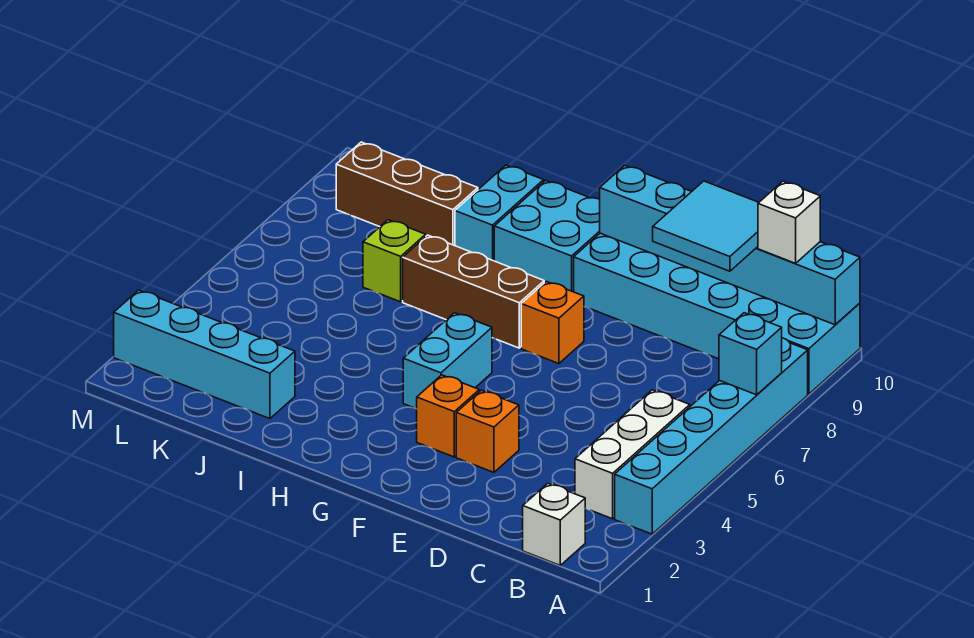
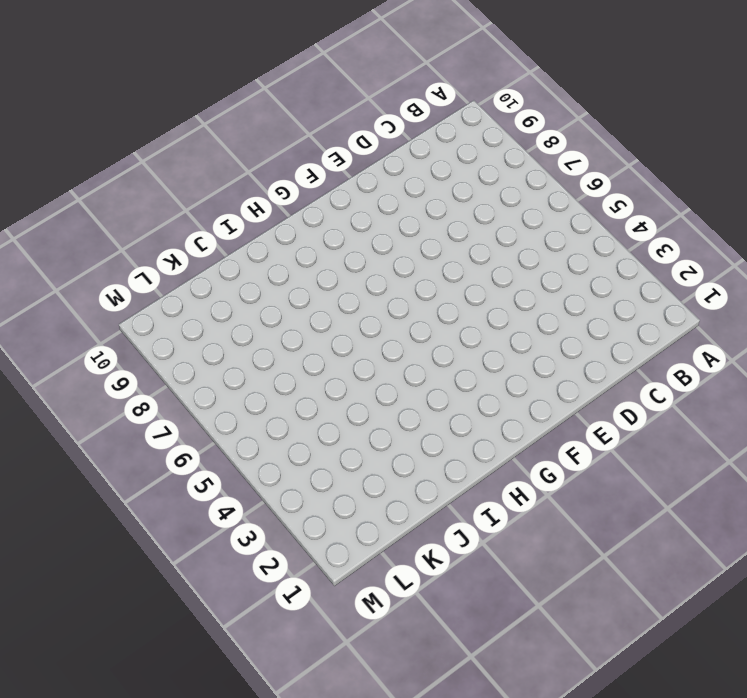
none -> cyan brick A3:A8 level 1
none -> cyan brick A9:F10 level 1
none -> white brick B1 level 1

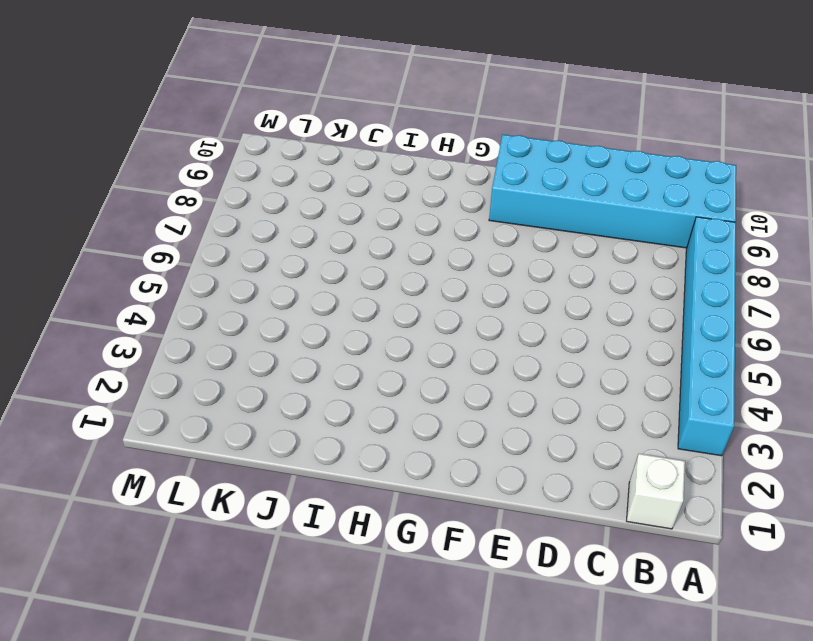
none -> white brick B3:B5 level 1
none -> orange brick E3 level 1
none -> orange brick F3 level 1

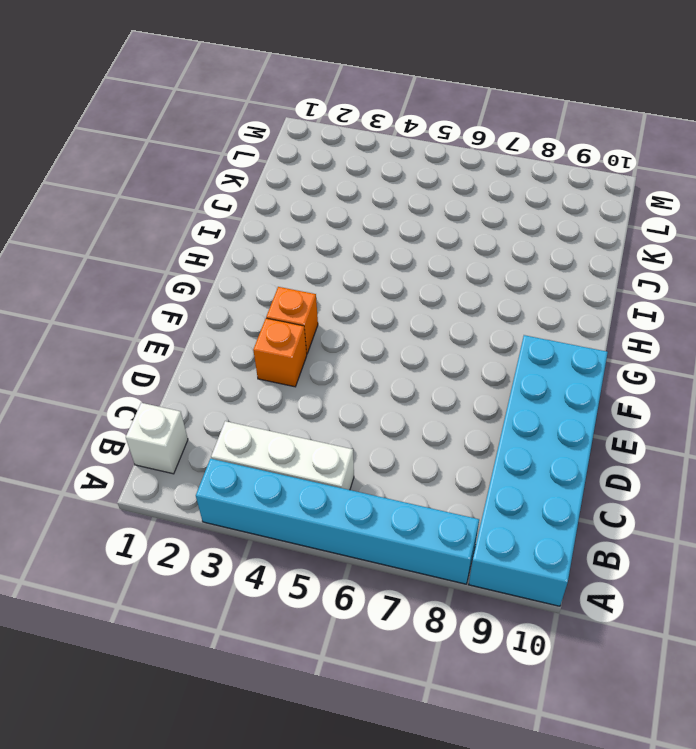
none -> orange brick F7 level 1
none -> cyan brick G4:G5 level 1
none -> brown brick G7:I7 level 1

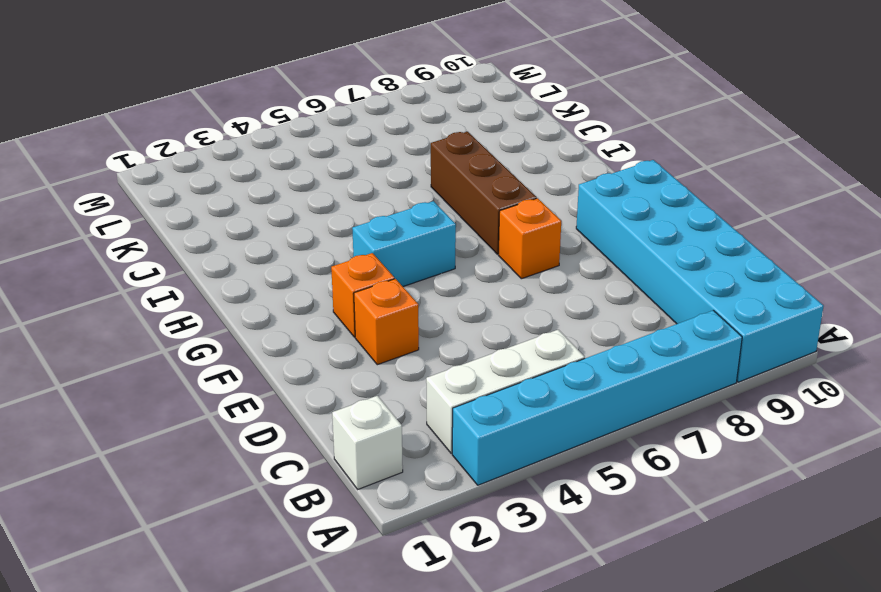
none -> cyan brick G9:H10 level 1
none -> cyan brick I9:I10 level 1
none -> cyan brick J2:M2 level 1

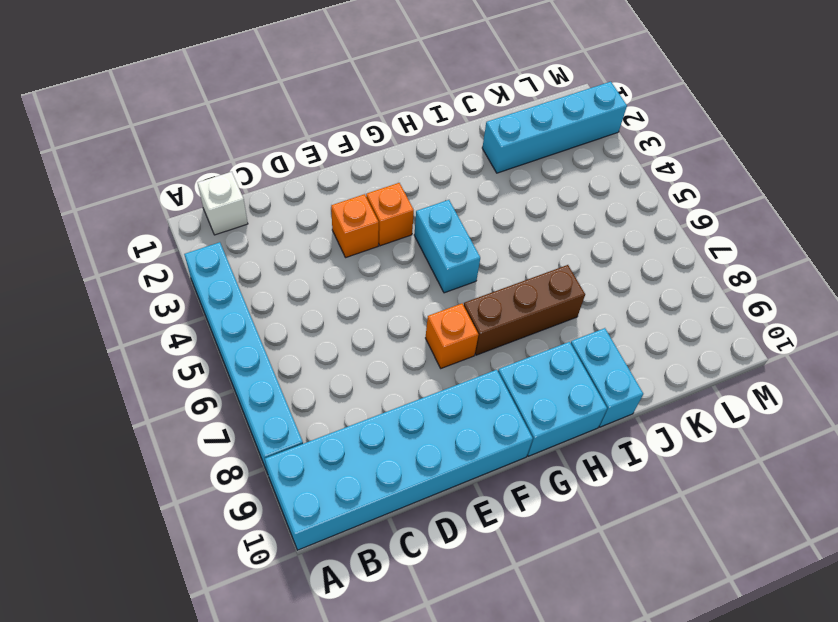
none -> white brick B3:B5 level 1
none -> lime brick J7 level 1
none -> brown brick J9:L9 level 1

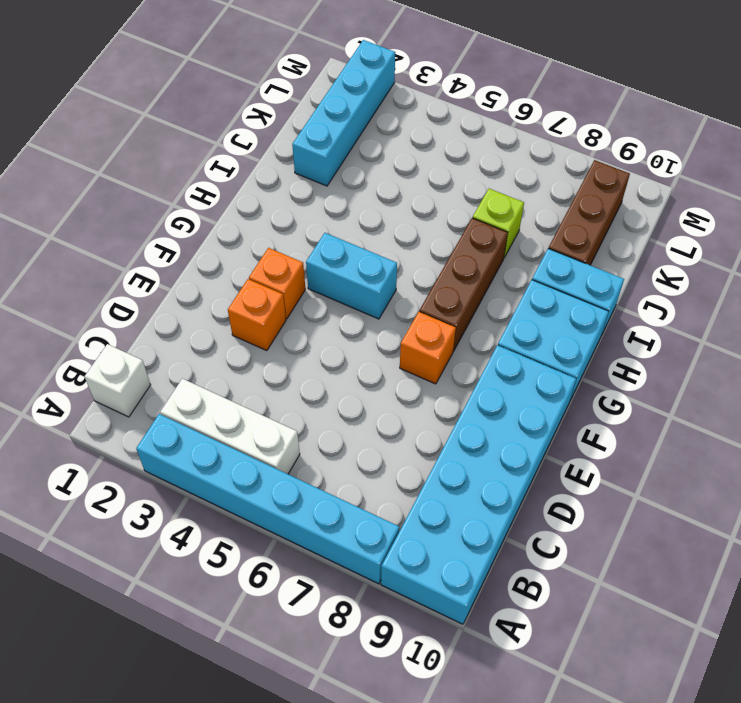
none -> cyan brick A7 level 2
none -> cyan brick A10:F10 level 2
none -> white brick B10 level 3

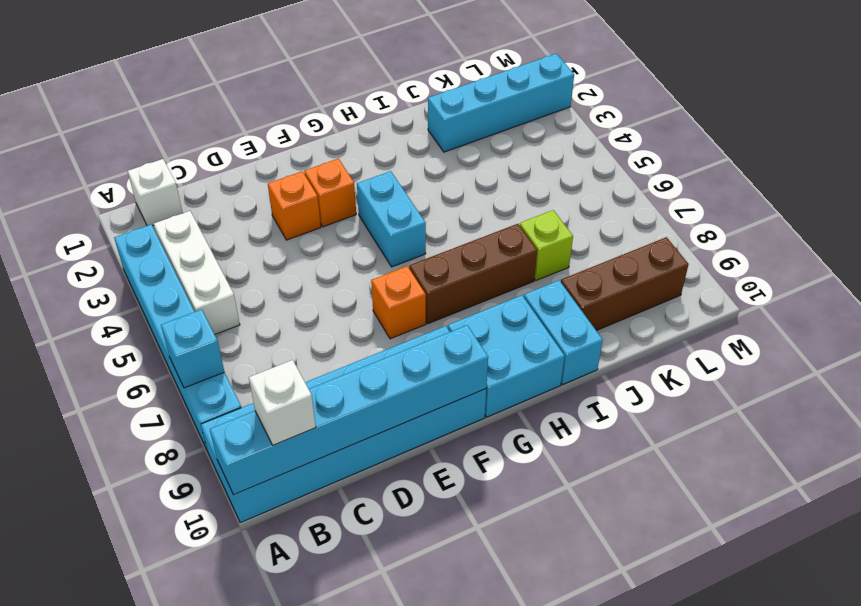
none -> cyan tile C9:D10 level 3

